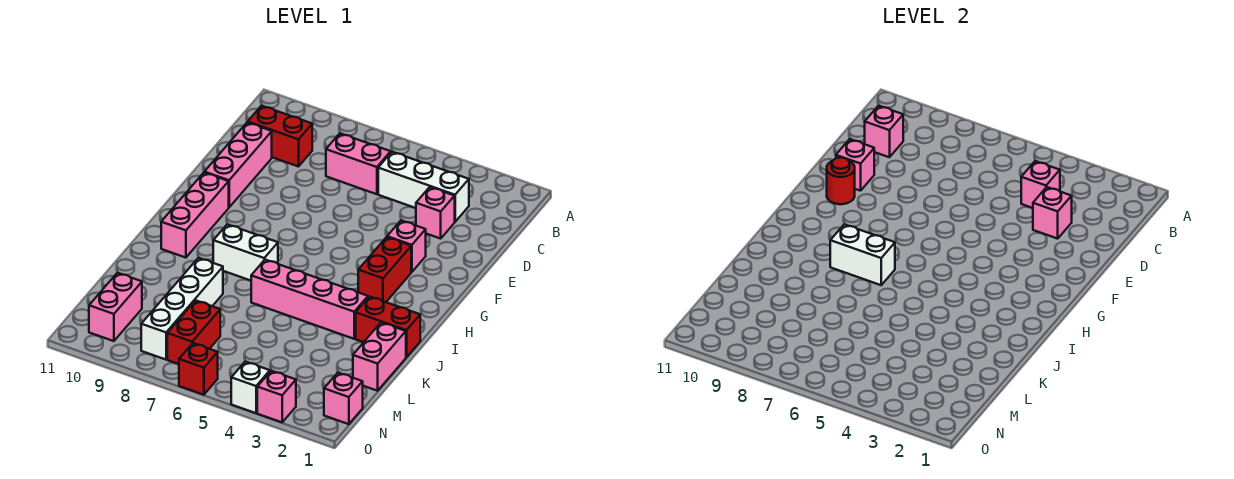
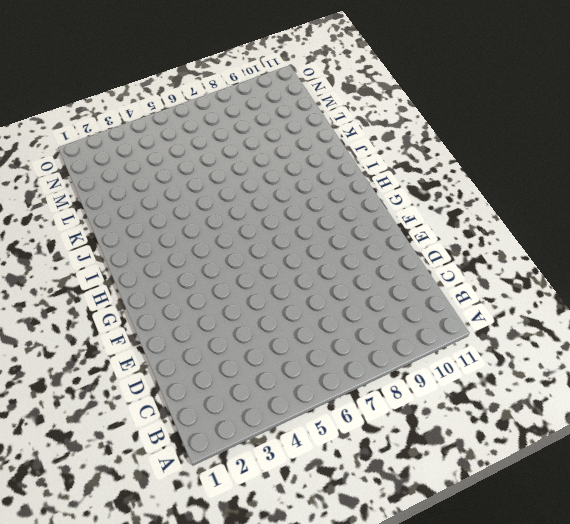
none -> white brick C3:C5 level 1
none -> pink brick C6:C7 level 1
none -> red brick C9:C10 level 1

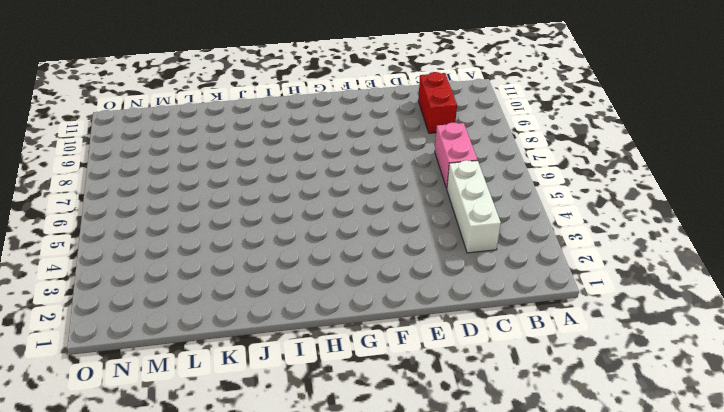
none -> pink brick D3 level 1
none -> pink brick D10:F10 level 1
none -> pink brick F3 level 1

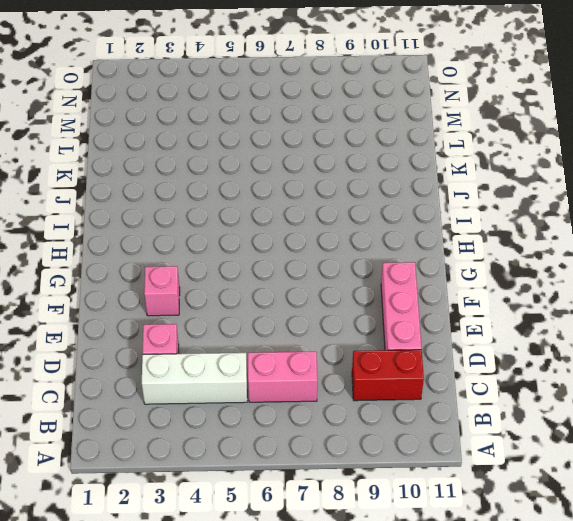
none -> red brick G3:H3 level 1
none -> pink brick G10:I10 level 1
none -> white brick I7:I8 level 1

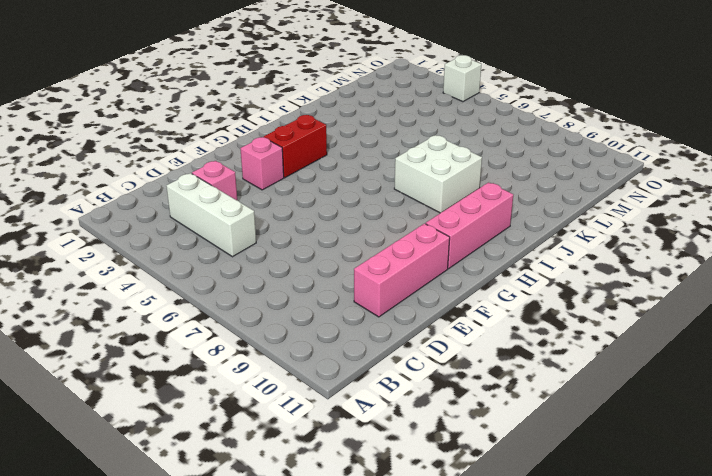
white brick I7:J8 level 1 -> white brick I7:I8 level 1
none -> pink brick C6:C7 level 1
none -> red brick C9:C10 level 1
none -> red brick J1:J2 level 1

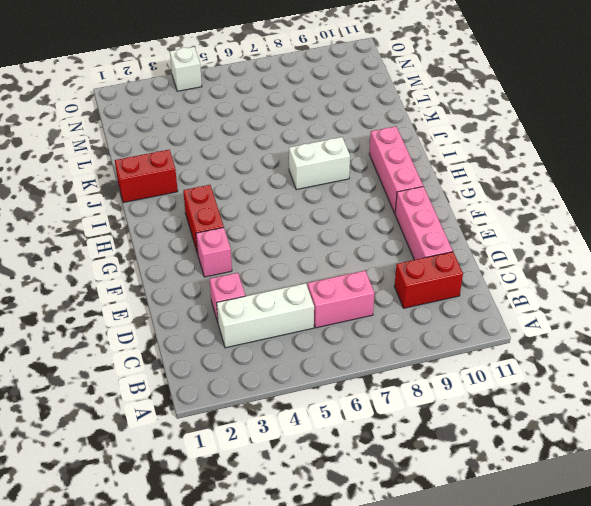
none -> pink brick J3:J6 level 1
none -> pink brick K1:L1 level 1
none -> white brick K8:N8 level 1

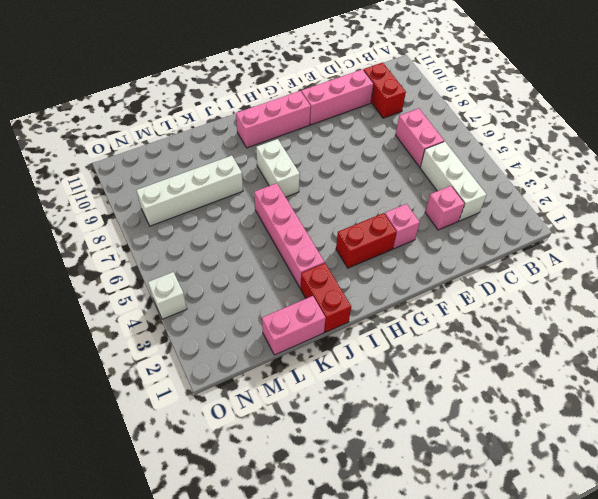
none -> red brick M7:N7 level 1
none -> pink brick M10:N10 level 1
none -> pink brick N1 level 1

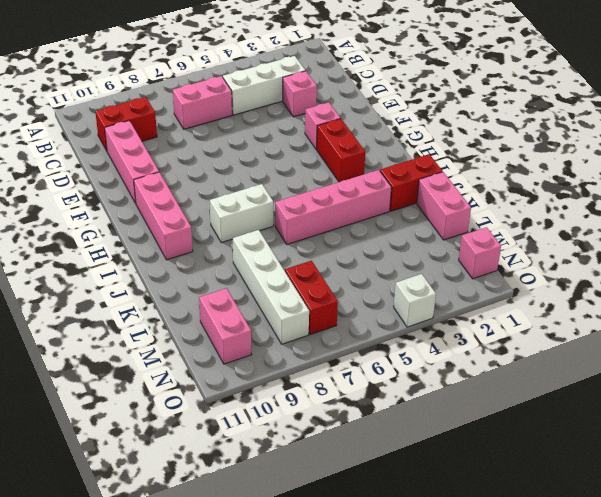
none -> pink brick O3 level 1
none -> red brick O6 level 1
none -> pink brick C4 level 2

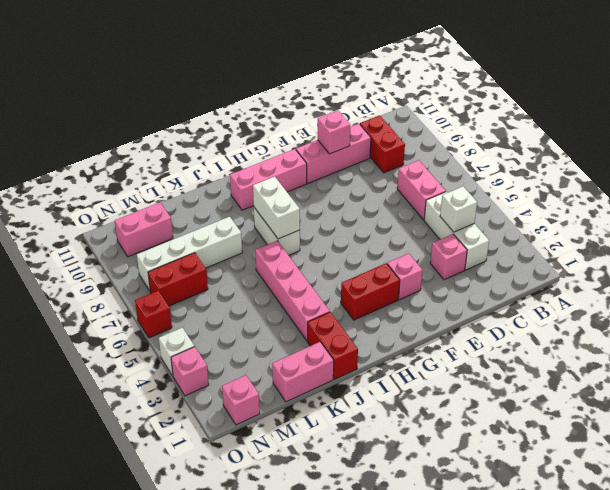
white brick C4 level 2 -> pink brick C4 level 2
none -> pink brick C10 level 2
none -> pink brick D3 level 2
none -> red round brick F10 level 2

